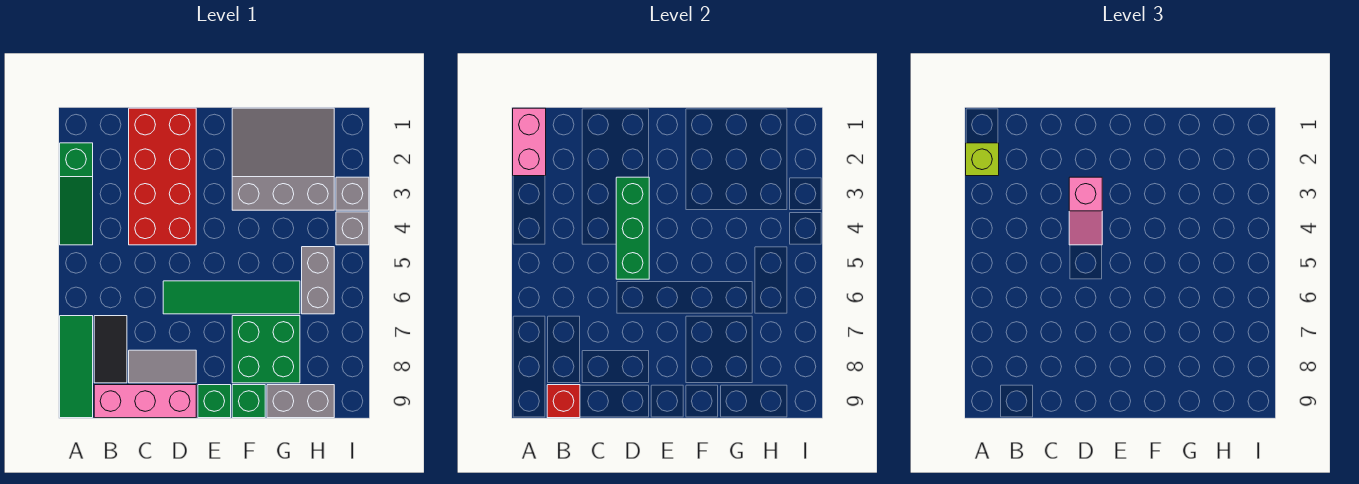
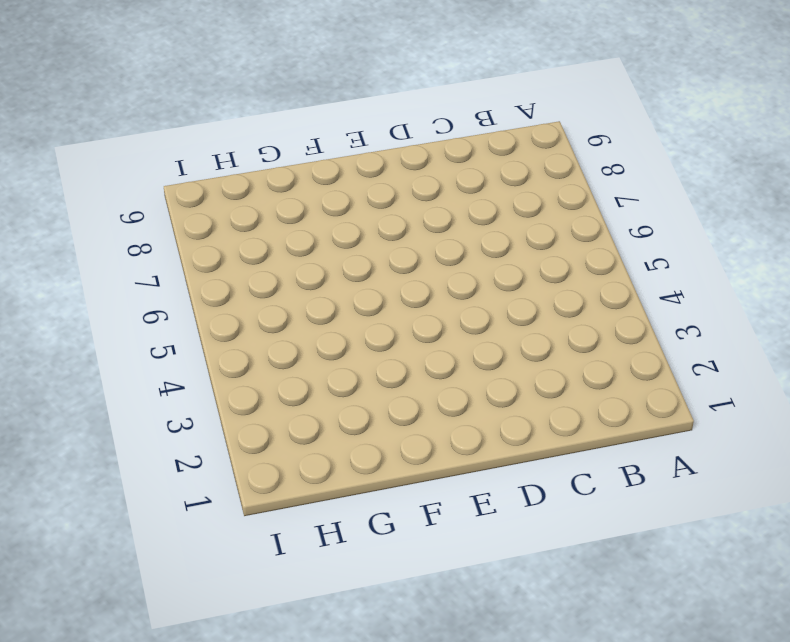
none -> green slope A2:A4 level 1 top 2
none -> green tile A7:A9 level 1
none -> black tile B7:B8 level 1

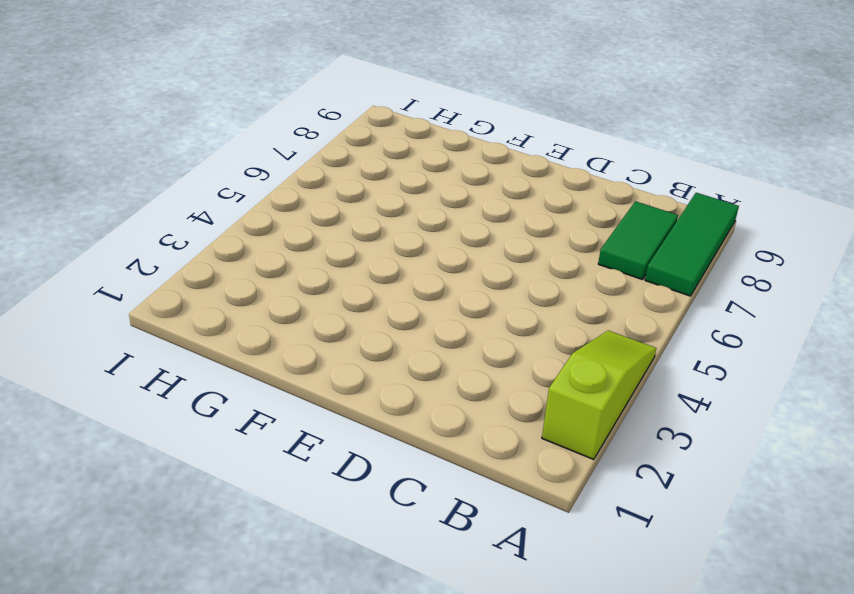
lime slope A2:A4 level 1 top 2 -> green slope A2:A4 level 1 top 2
green tile B7:B8 level 1 -> black tile B7:B8 level 1
none -> pink brick B9:D9 level 1
none -> red brick C1:D4 level 1
none -> grey tile C8:D8 level 1

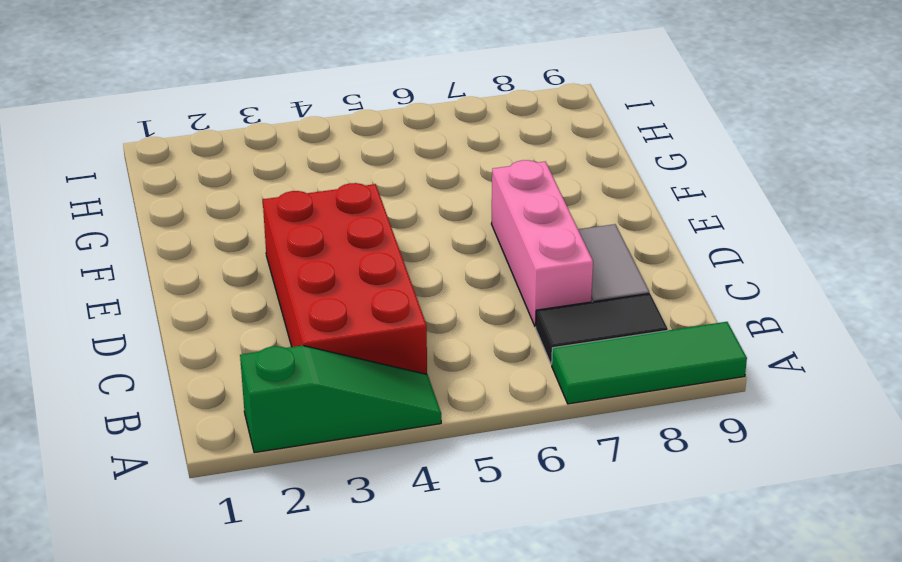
red brick B3:E4 level 1 -> red brick C1:D4 level 1
pink brick C7:E7 level 1 -> pink brick B9:D9 level 1
none -> green tile D6:G6 level 1
none -> green brick E9 level 1
none -> grey slope F1:H3 level 1 top 3

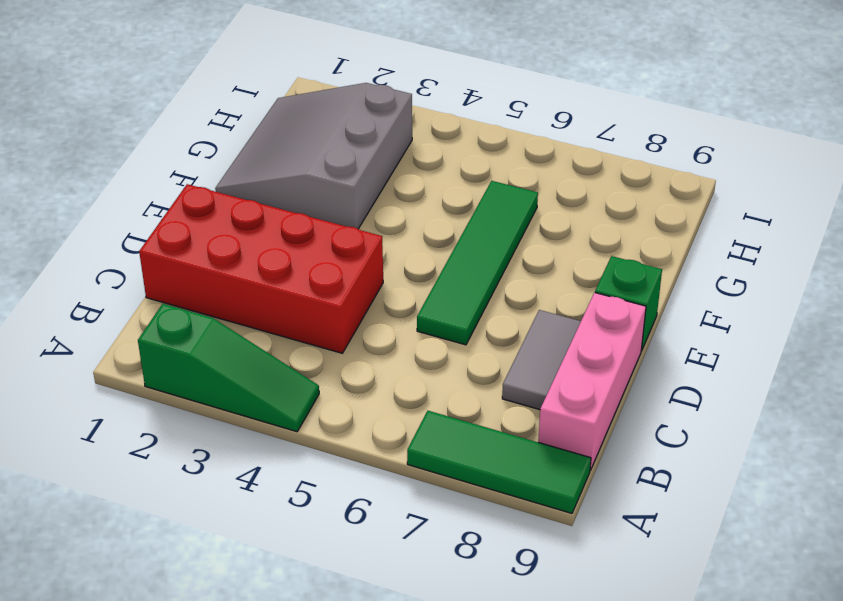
none -> black tile B7:B8 level 1
none -> green brick F7:G8 level 1
none -> green brick F9 level 1

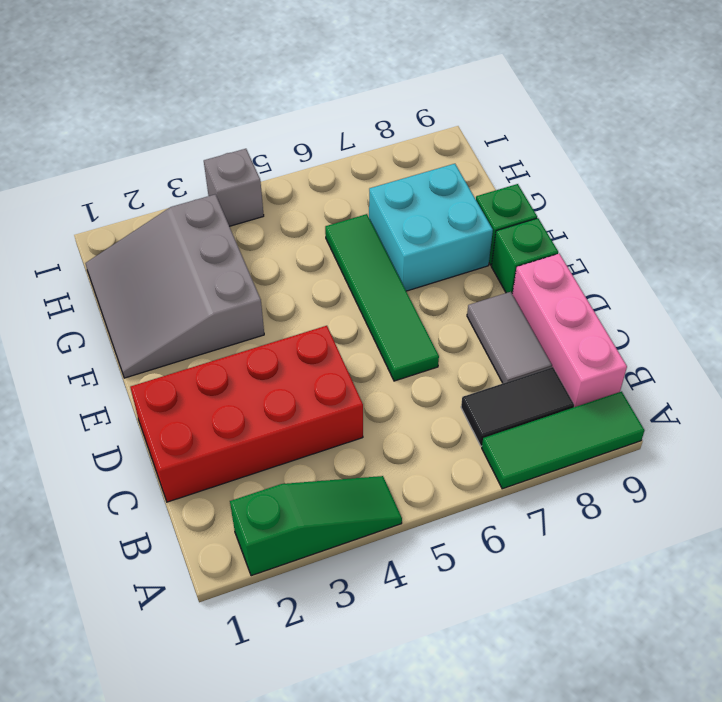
cyan brick F7:G8 level 1 -> green brick F7:G8 level 1
none -> grey brick G9:H9 level 1
none -> grey brick H5:H6 level 1
none -> grey brick I3 level 1

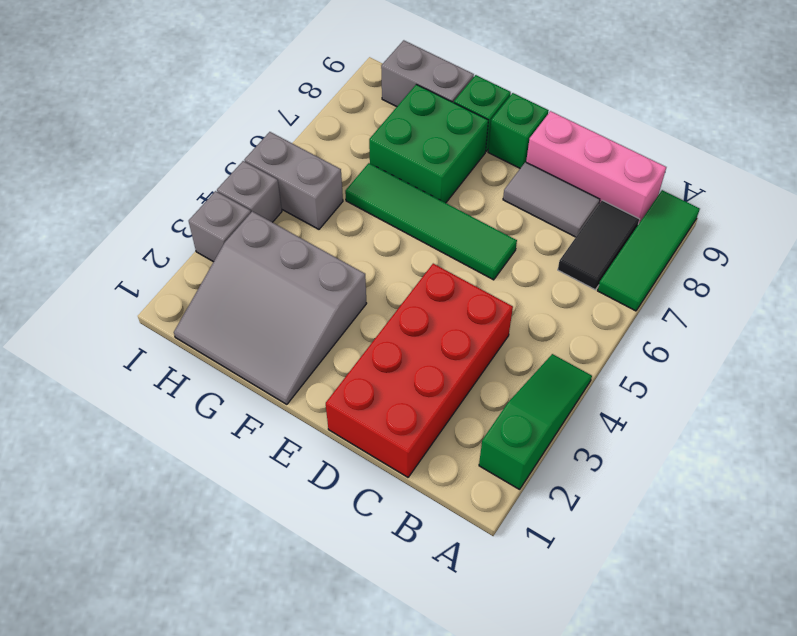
grey brick H5:I5 level 1 -> grey brick H5:H6 level 1
none -> pink brick A1:A2 level 2
none -> red brick B9 level 2
none -> green brick D3:D5 level 2

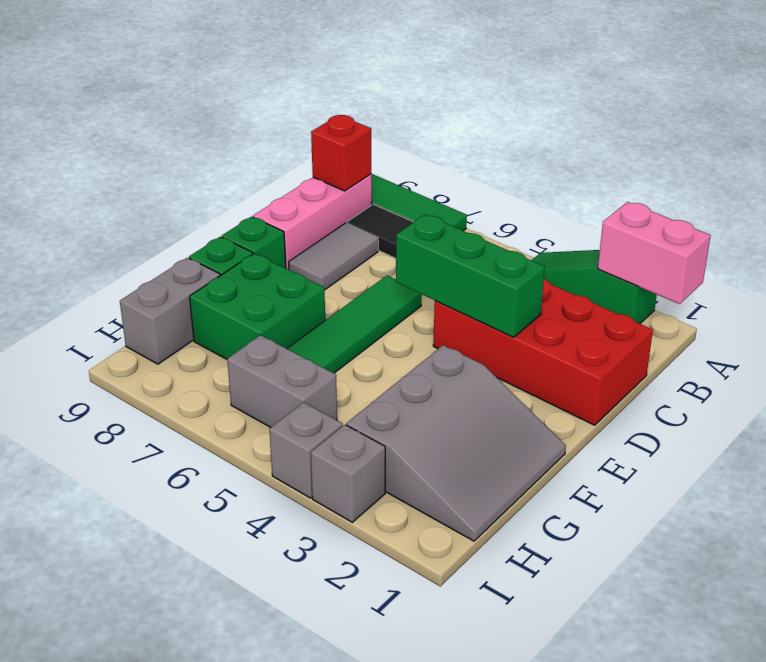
none -> lime brick A2 level 3
none -> pink slope D3:D4 level 3 top 3

